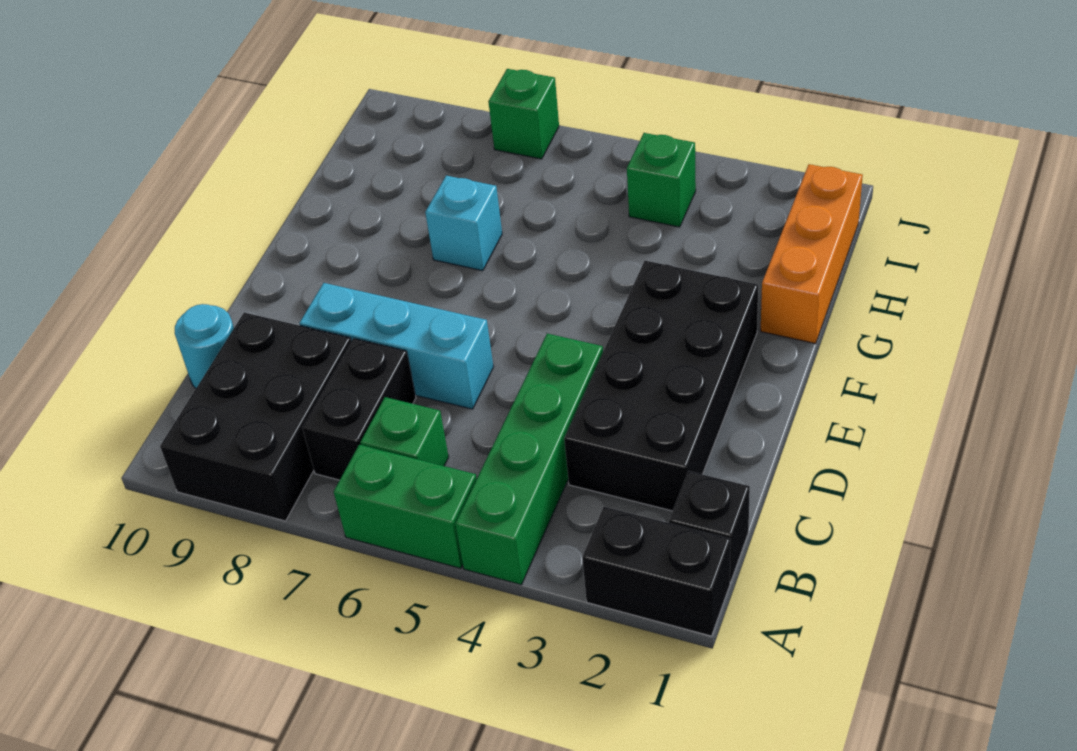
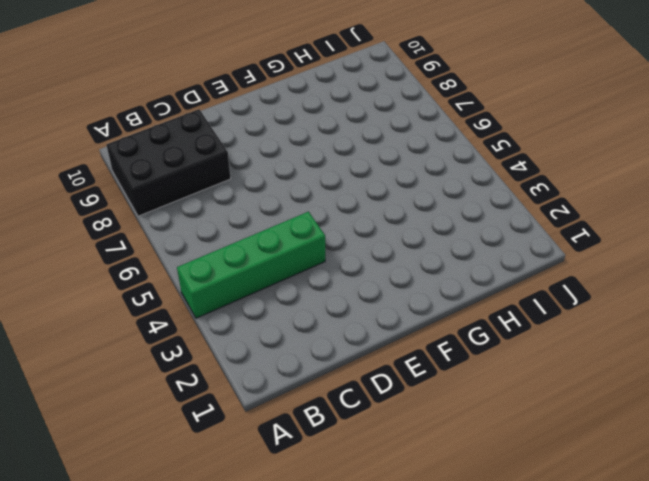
none -> black brick A1:A2 level 1
none -> green brick A5:A6 level 1
none -> black brick B1 level 1

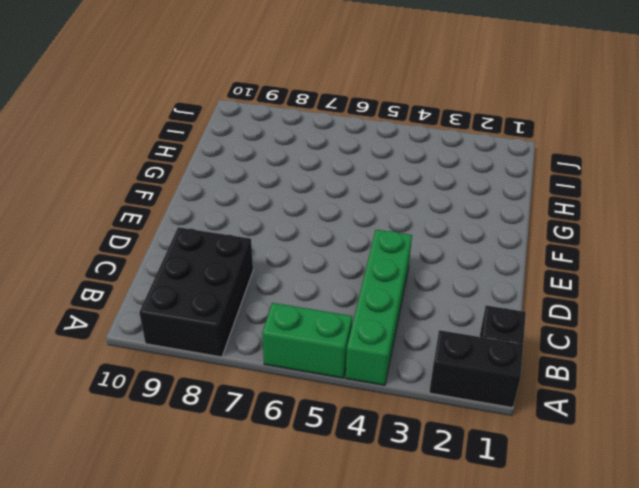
none -> green brick B6 level 1
none -> black brick B7:C7 level 1
none -> black brick C2:F3 level 1

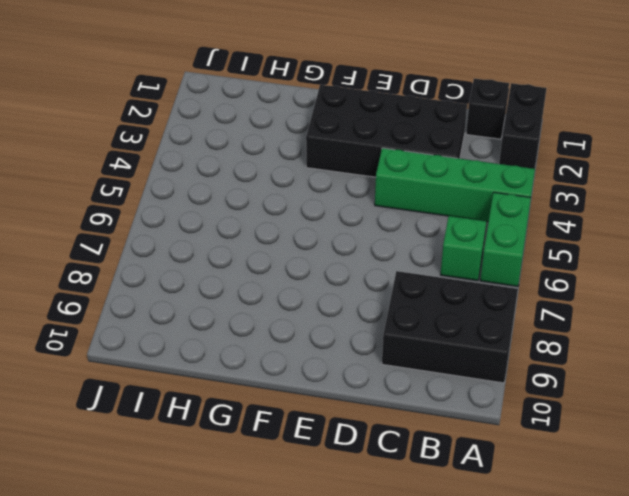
none -> black brick B7:C7 level 1
none -> cyan round brick C10 level 1
none -> cyan brick D6:D8 level 1

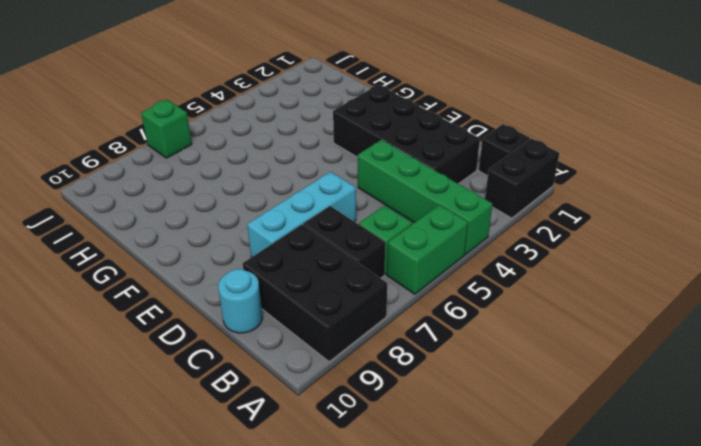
none -> orange brick G1:I1 level 1
none -> cyan brick G7 level 1
none -> green brick I4 level 1

